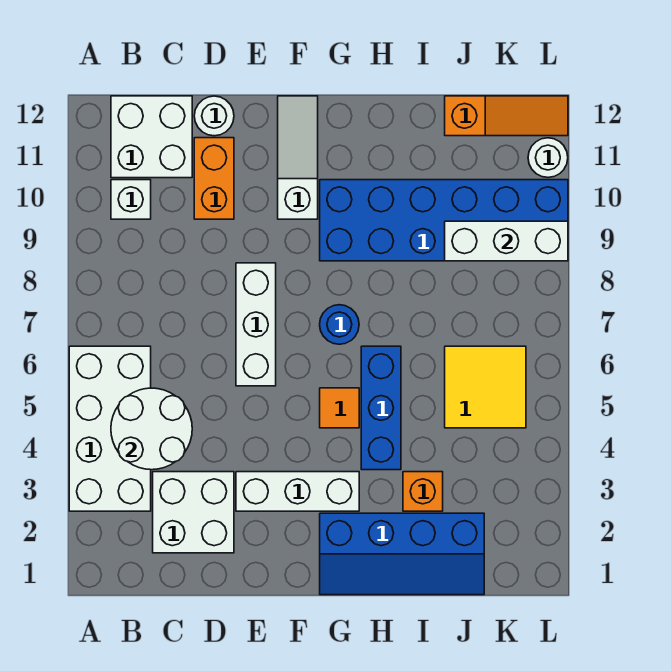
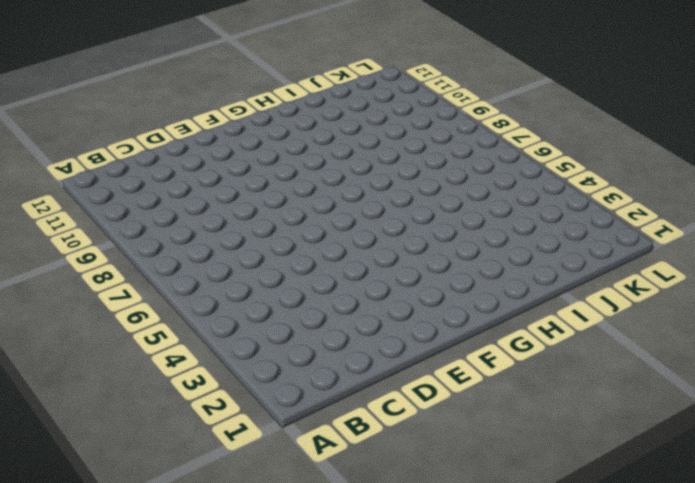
none -> white brick A3:B6 level 1
none -> white brick B10 level 1
none -> white brick B11:C12 level 1

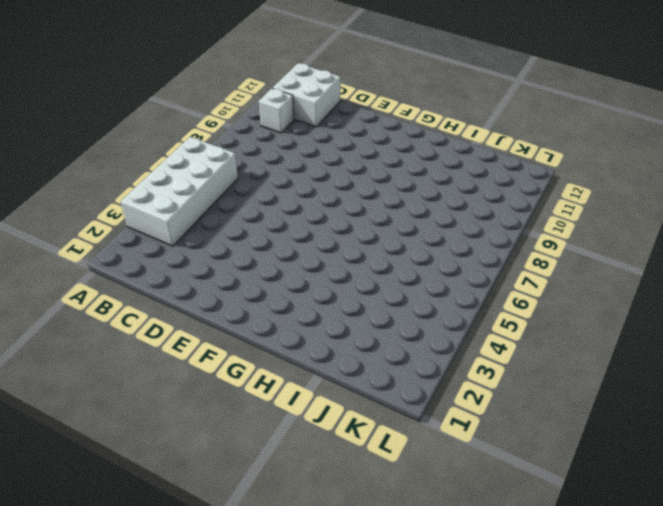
none -> white brick C2:D3 level 1
none -> orange brick D10:D11 level 1
none -> white round brick D12 level 1

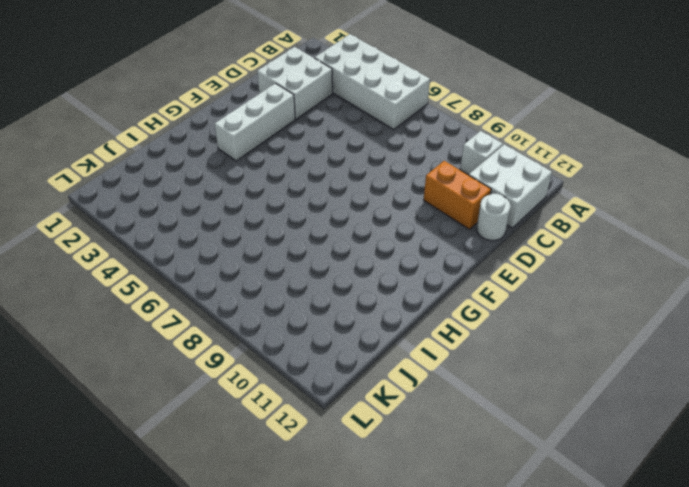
none -> white brick E6:E8 level 1
none -> white slope F10:F12 level 1 top 10
none -> blue slope G1:J2 level 1 top 2

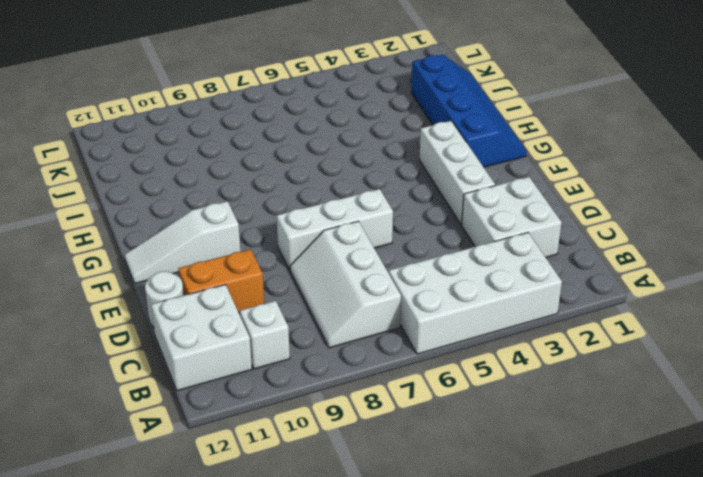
white slope B7:D8 level 1 top 7 -> none
none -> orange tile G5 level 1
none -> blue round brick G7 level 1
none -> blue brick G9:L10 level 1

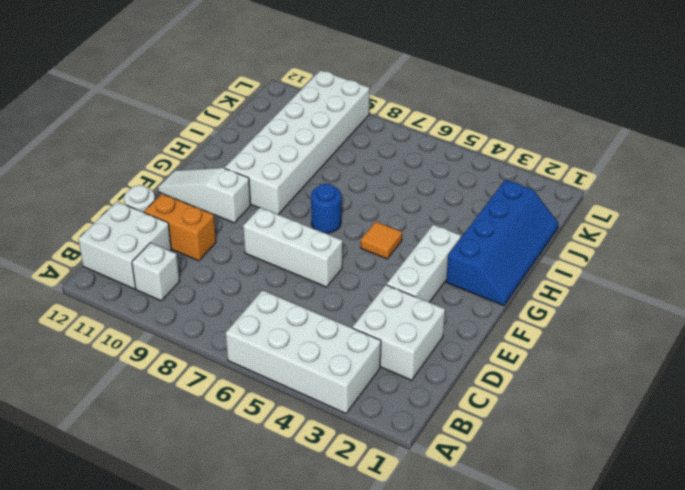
white brick G9:L10 level 1 -> blue brick G9:L10 level 1
none -> blue brick H4:H6 level 1
none -> orange brick I3 level 1
none -> yellow tile J5:K6 level 1

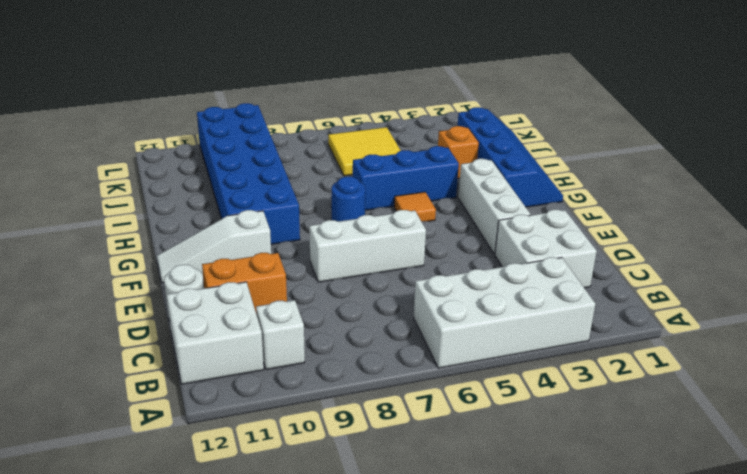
none -> orange slope J12:L12 level 1 top J
none -> white round brick L11 level 1
none -> white round brick B4:C5 level 2

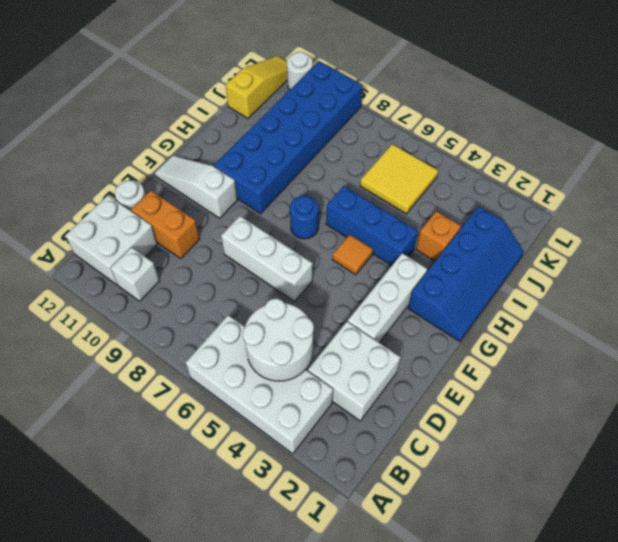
yellow slope J12:L12 level 1 top J -> orange slope J12:L12 level 1 top J
none -> white brick J9:L9 level 2

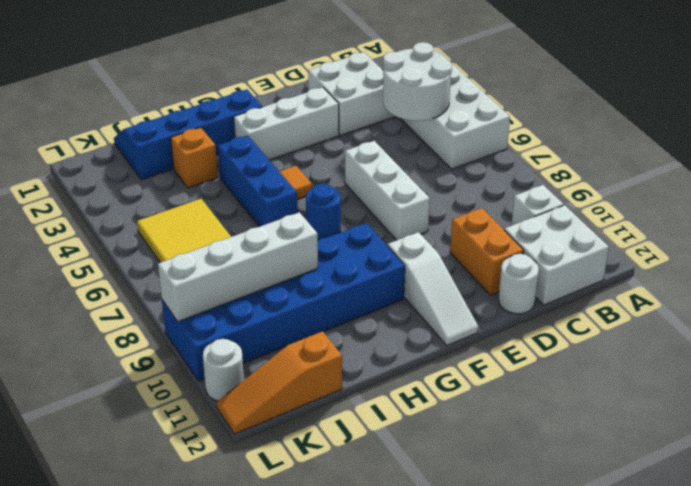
white brick I9:L9 level 2 -> white brick J9:L9 level 2

